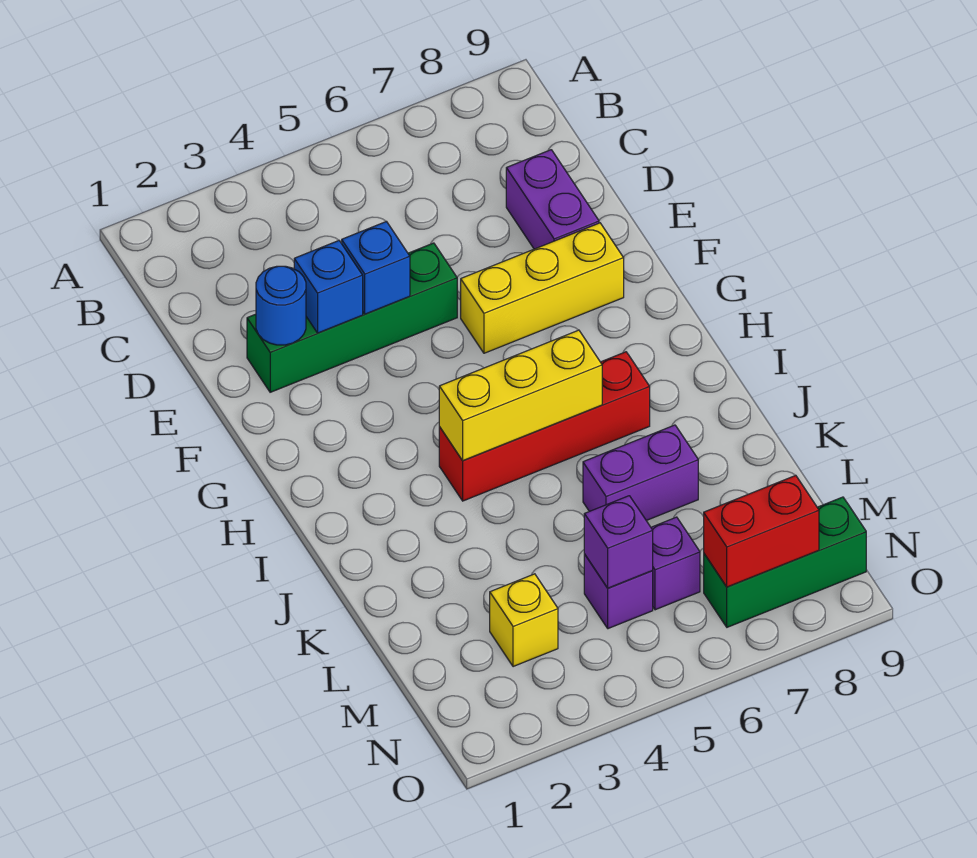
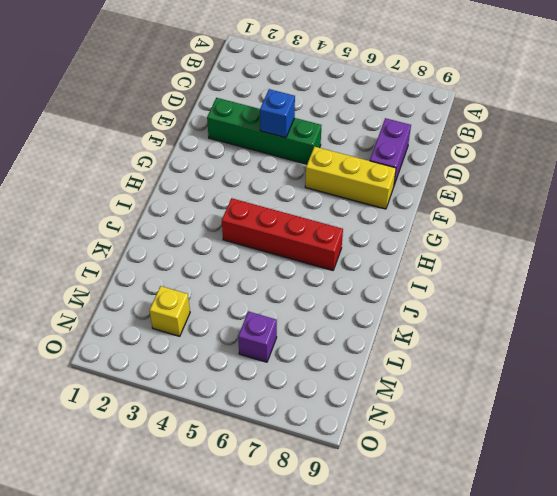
none -> purple brick K6:K7 level 1
none -> purple brick M5 level 1
none -> green brick N7:N9 level 1

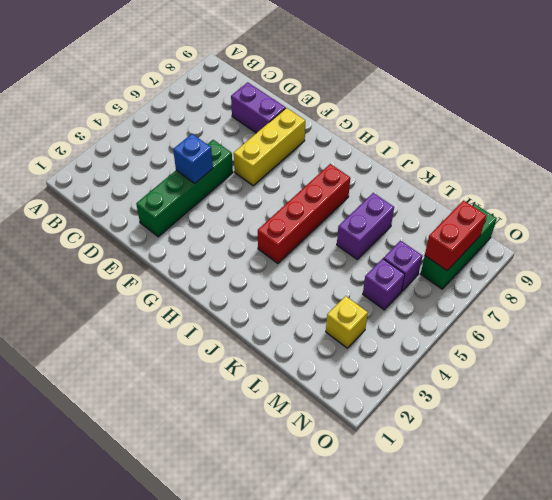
none -> blue round brick E2 level 2
none -> blue brick E3 level 2
none -> yellow brick I4:I6 level 2

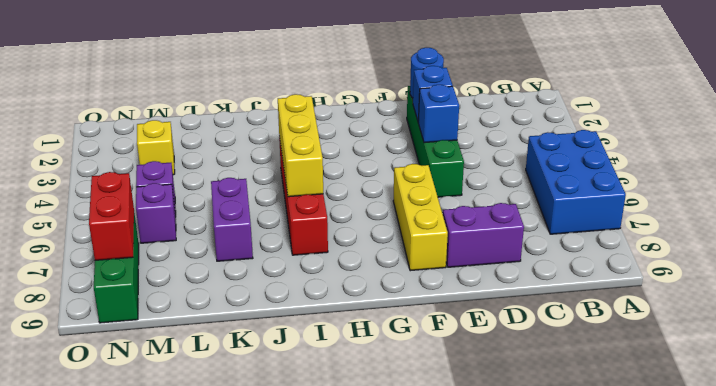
blue brick A5:B7 level 1 -> none
none -> purple brick M5 level 2

